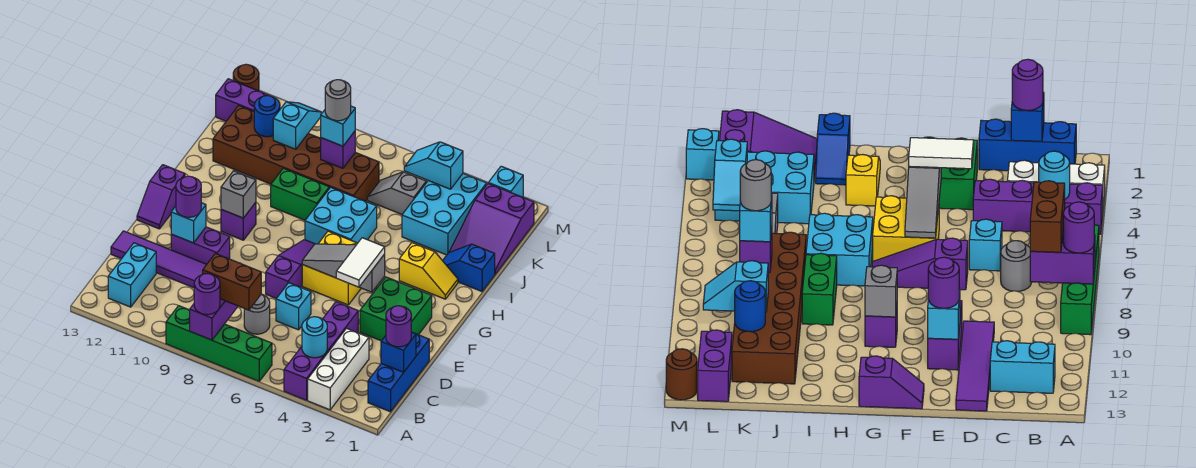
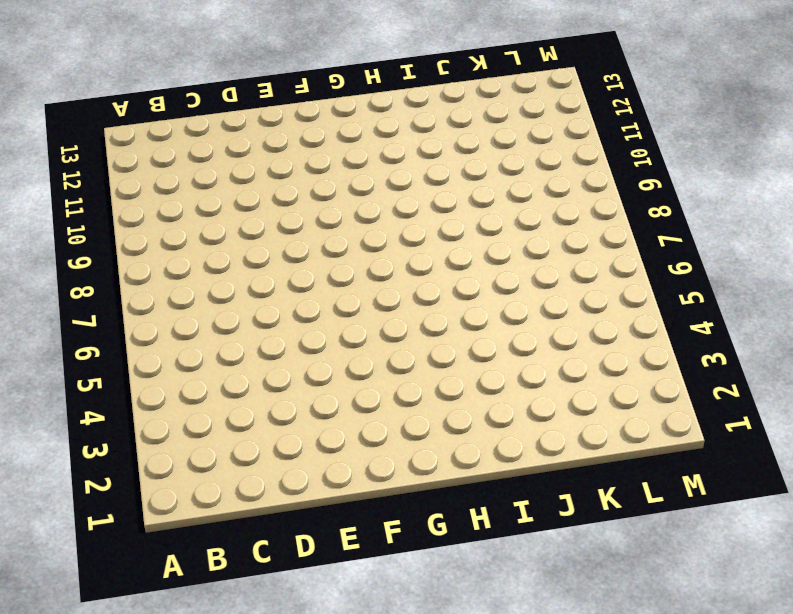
none -> white brick A3:C3 level 1
none -> purple brick A4:D4 level 1
none -> green brick A6:A9 level 1
none -> blue brick B1:D1 level 1

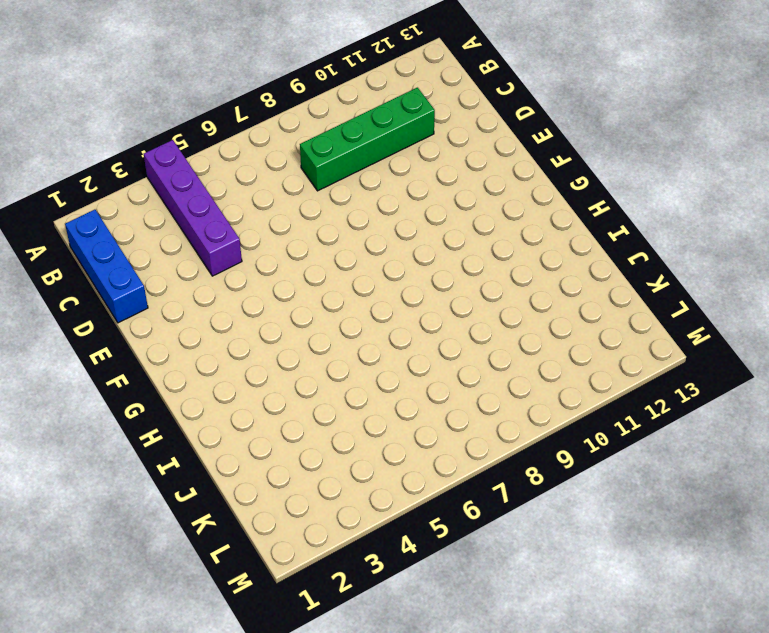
green brick C8:C11 level 1 -> green brick A6:A9 level 1
none -> white brick A3:C3 level 1
none -> cyan brick B12:C12 level 1
none -> grey round brick C7 level 1
none -> cyan brick D6 level 1

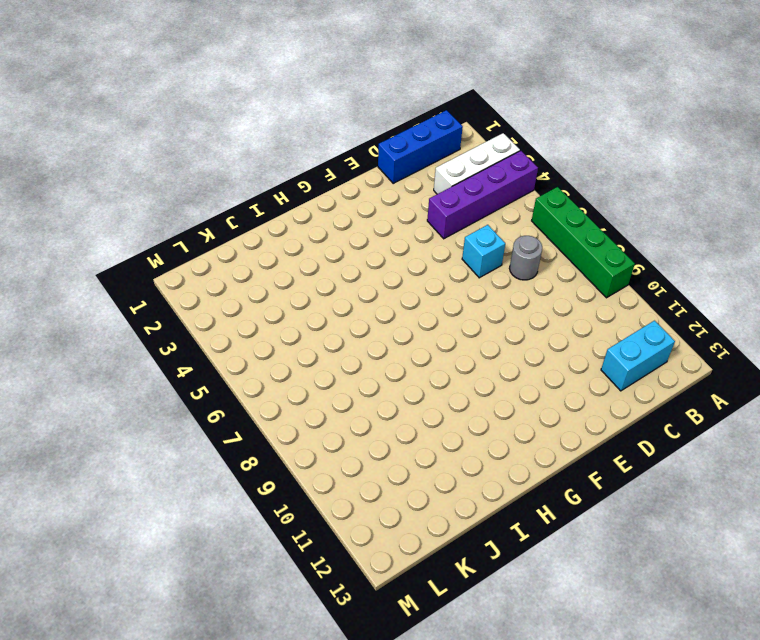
none -> purple tile D10:D13 level 1
none -> green brick E2:F3 level 1
none -> purple slope E7:G7 level 1 top E
none -> purple brick E10:E11 level 1

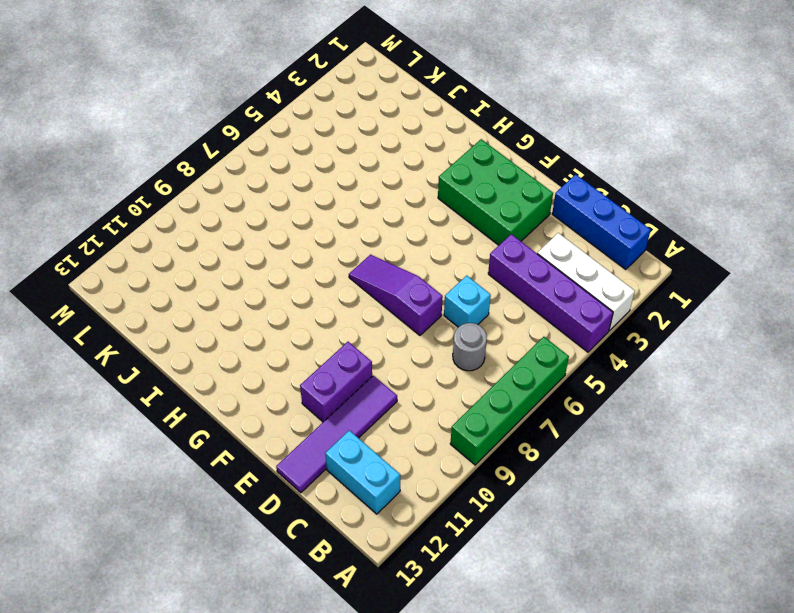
green brick E2:G3 level 1 -> green brick E2:F3 level 1
none -> yellow brick F5:G6 level 1
none -> purple slope F13:G13 level 1 top G
none -> purple brick G10 level 1
none -> yellow slope H2:H3 level 1 top 3

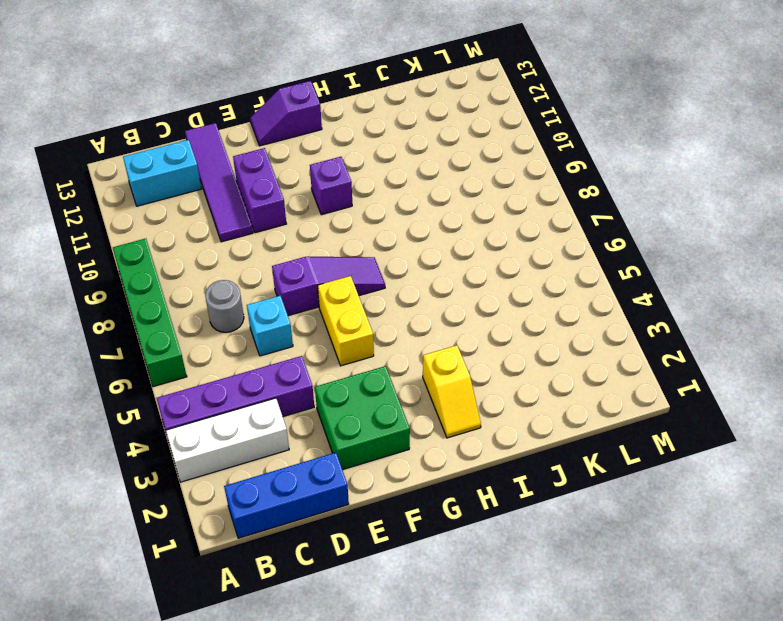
yellow brick F5:F6 level 1 -> yellow brick F5:G6 level 1
none -> cyan brick H6:I7 level 1
none -> blue slope I1:I2 level 1 top 1
none -> green brick I8:I9 level 1
none -> purple slope J1:L2 level 1 top L

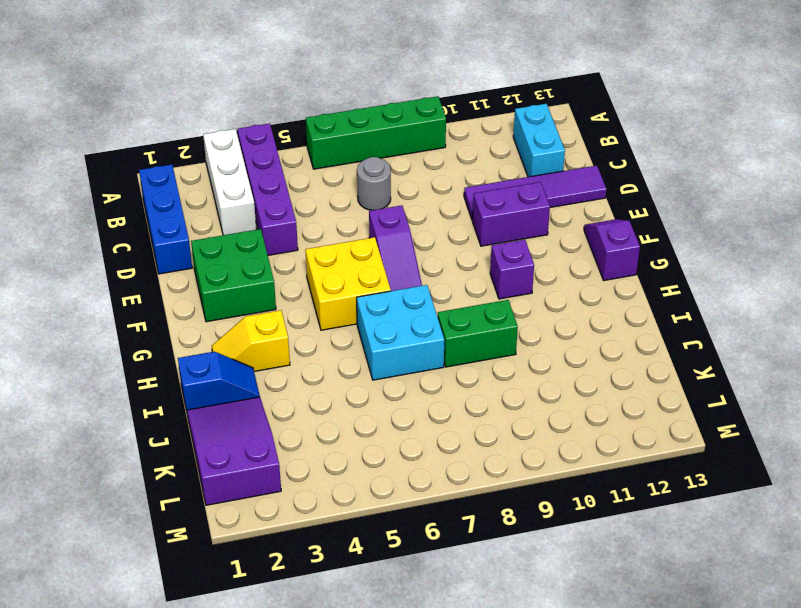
none -> cyan brick D6 level 1
none -> cyan brick J3:L4 level 1
none -> brown brick J7:K12 level 1
none -> grey slope K5:K6 level 1 top 5

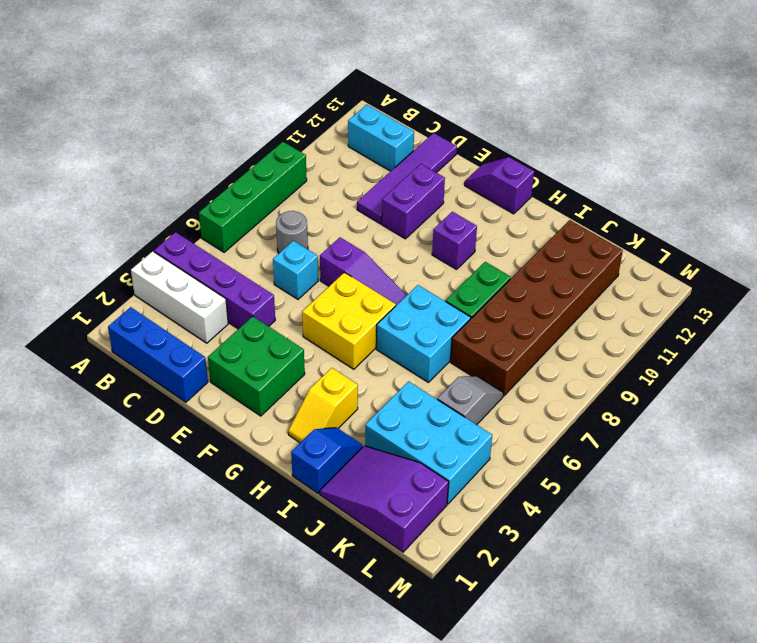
none -> purple brick L12:L13 level 1
none -> cyan brick M2 level 1
none -> brown round brick M13 level 1
none -> purple brick A8:B8 level 2

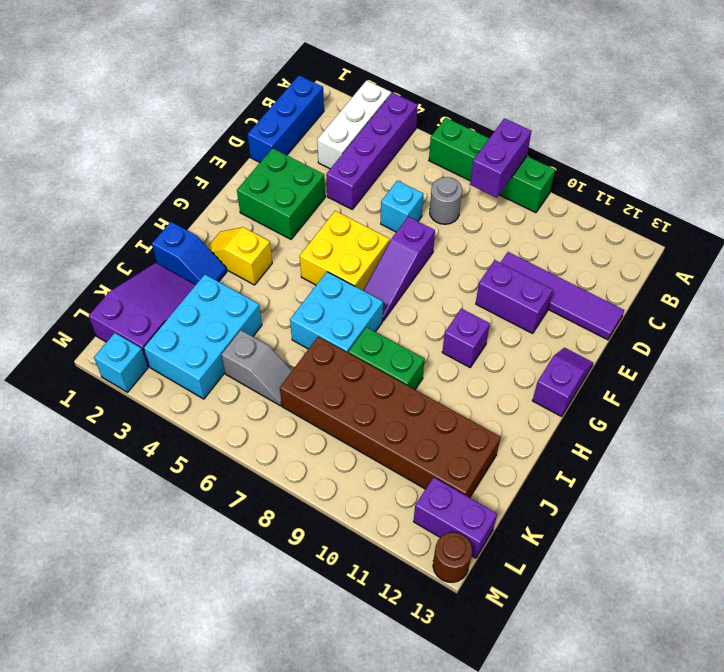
none -> cyan brick B12:C12 level 1
none -> cyan round brick B4 level 2
none -> blue brick C1 level 2
none -> cyan brick E11 level 2

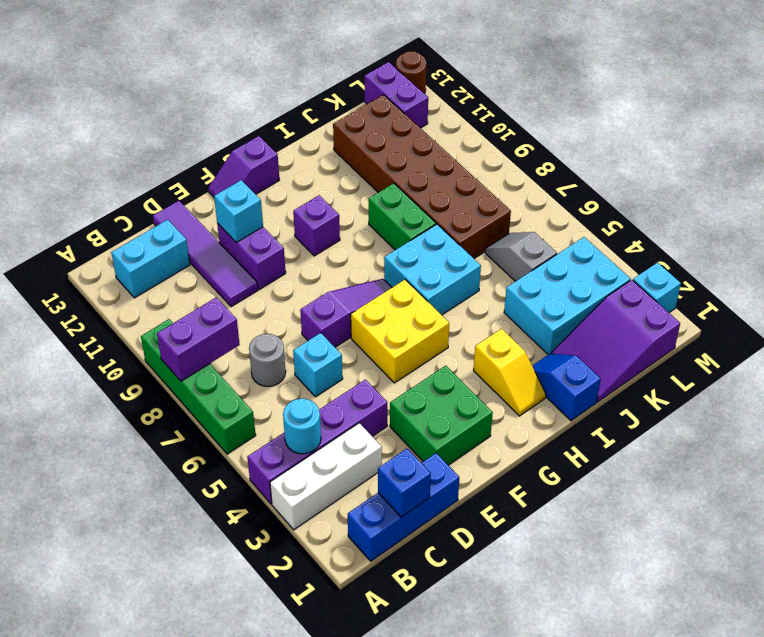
none -> grey slope F4:F6 level 2 top 4
none -> grey brick G10 level 2
none -> purple brick K8 level 2
none -> cyan slope K10:L10 level 2 top K

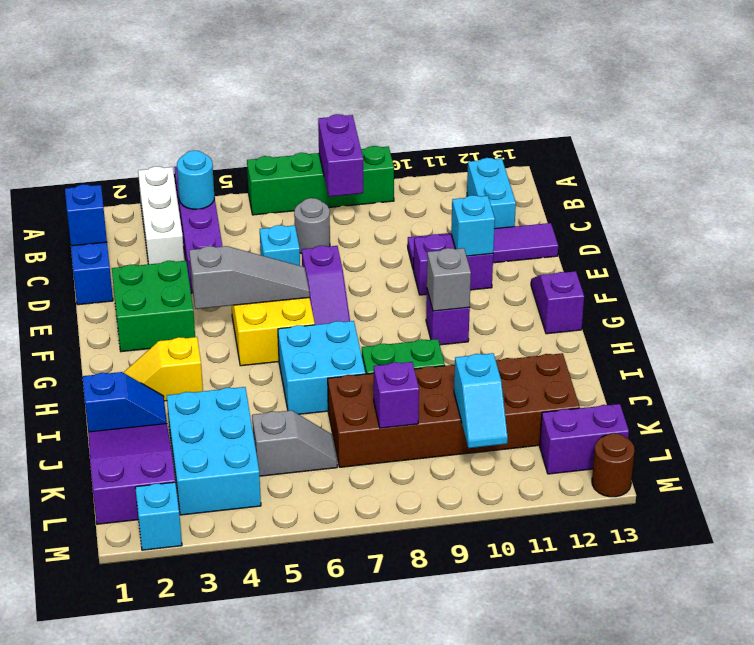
none -> blue round brick K11 level 2
none -> cyan slope L4:L5 level 2 top 4
none -> purple round brick A8 level 3
none -> brown brick B7:B8 level 3

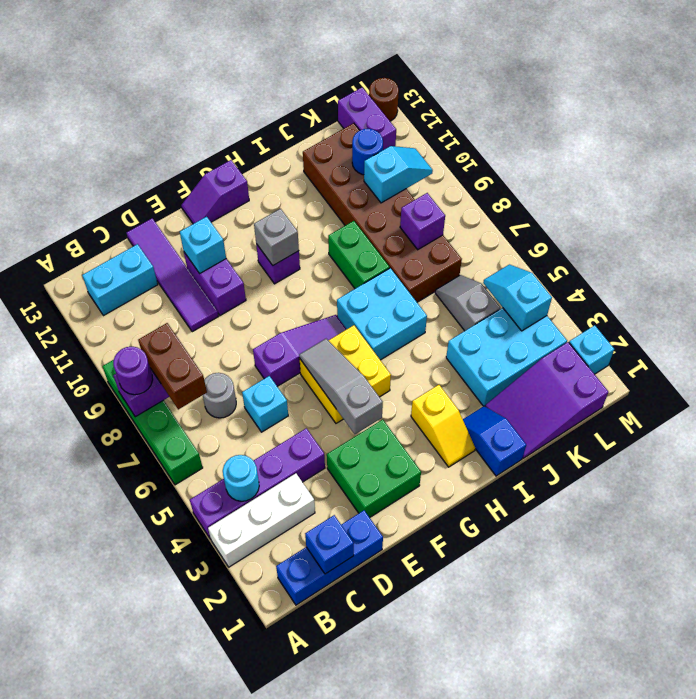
none -> purple round brick C1 level 3
none -> white tile E4:F4 level 3
none -> purple round brick E11 level 3
none -> cyan brick K8 level 3

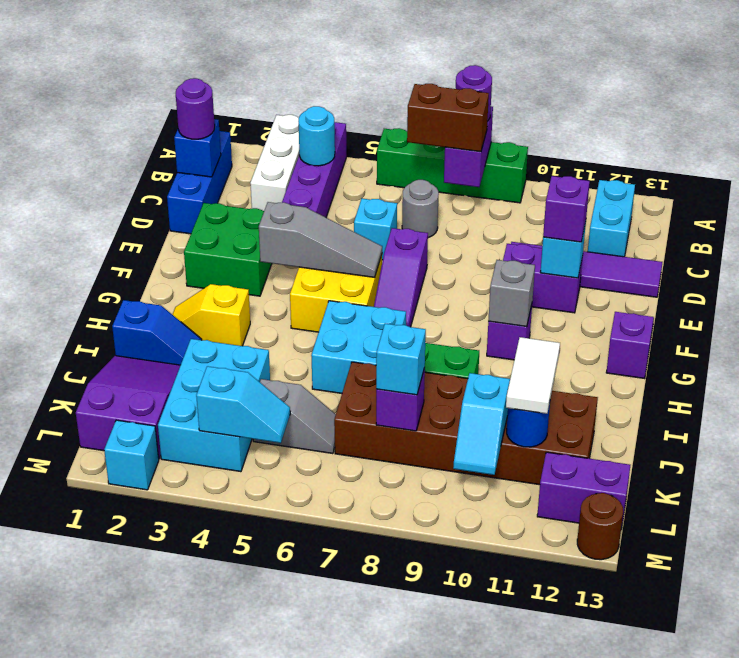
purple brick E11 level 3 -> purple round brick E11 level 3
white tile J11:K11 level 3 -> white tile E4:F4 level 3
none -> grey round brick K8 level 4

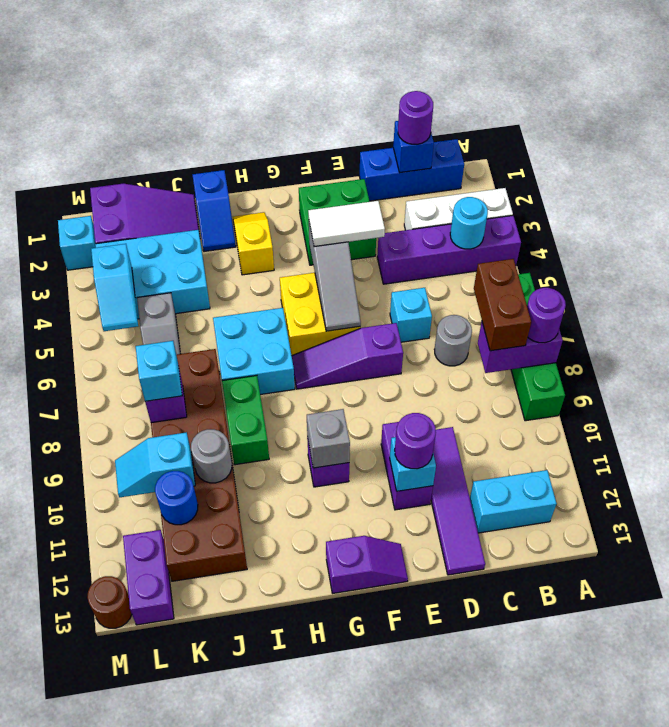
grey round brick J10 level 2 -> grey round brick K8 level 4

